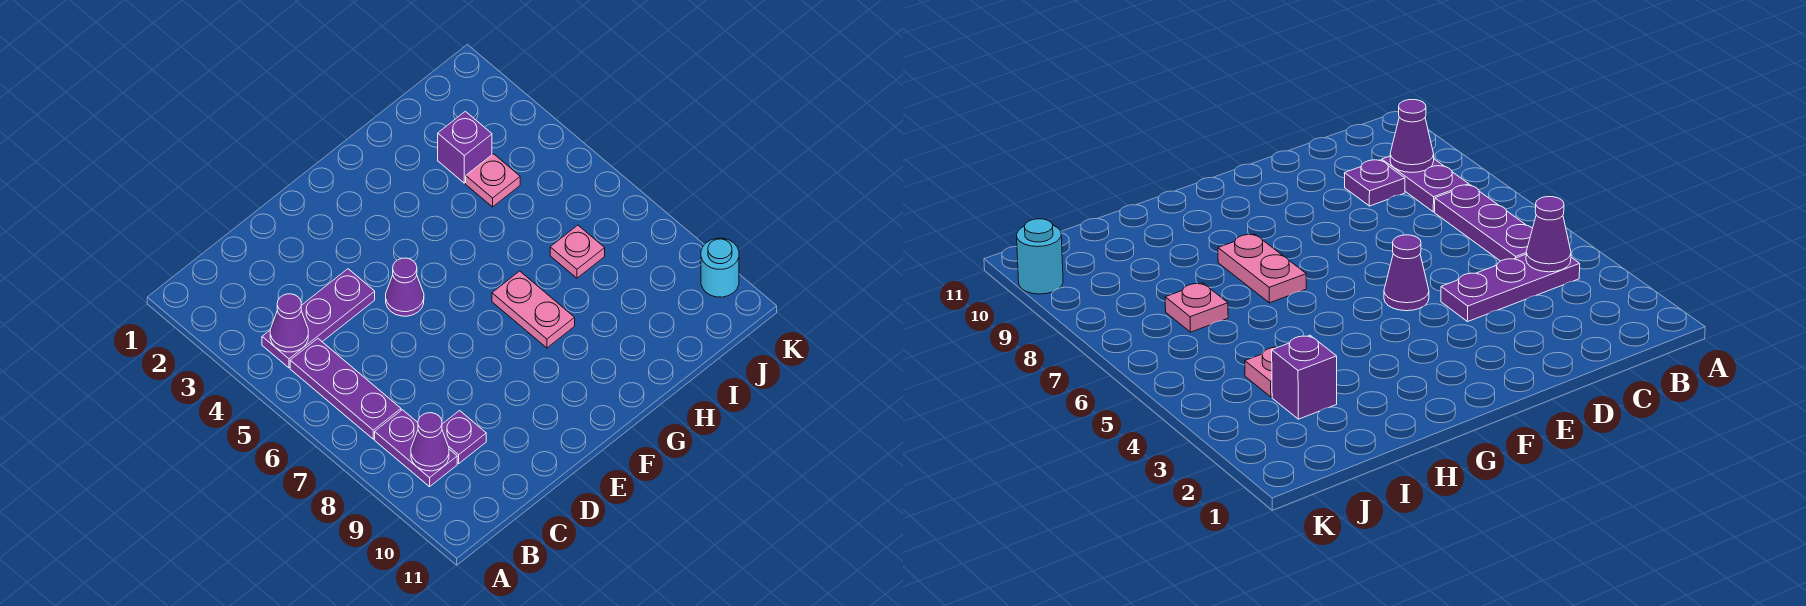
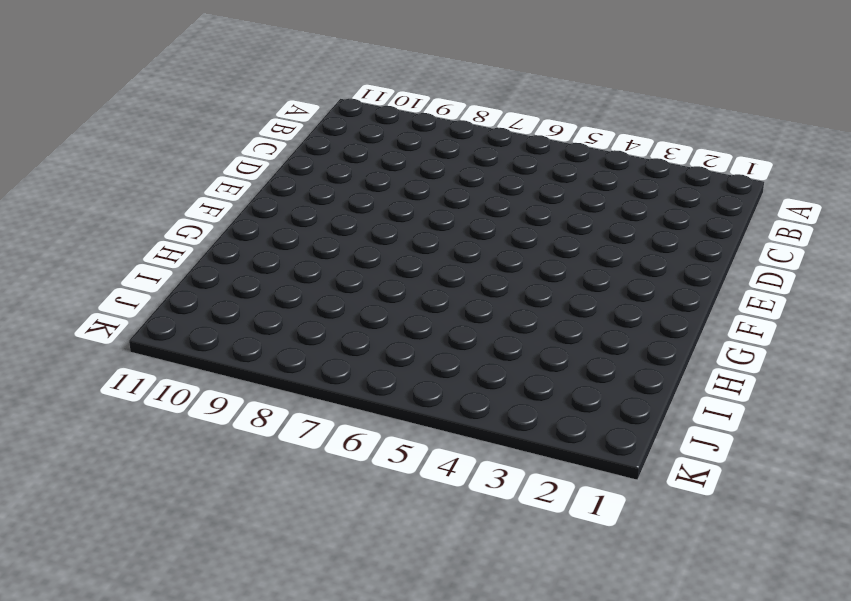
none -> purple plate B4:D4 level 1
none -> purple plate B5:B7 level 1
none -> purple plate B8:B9 level 1

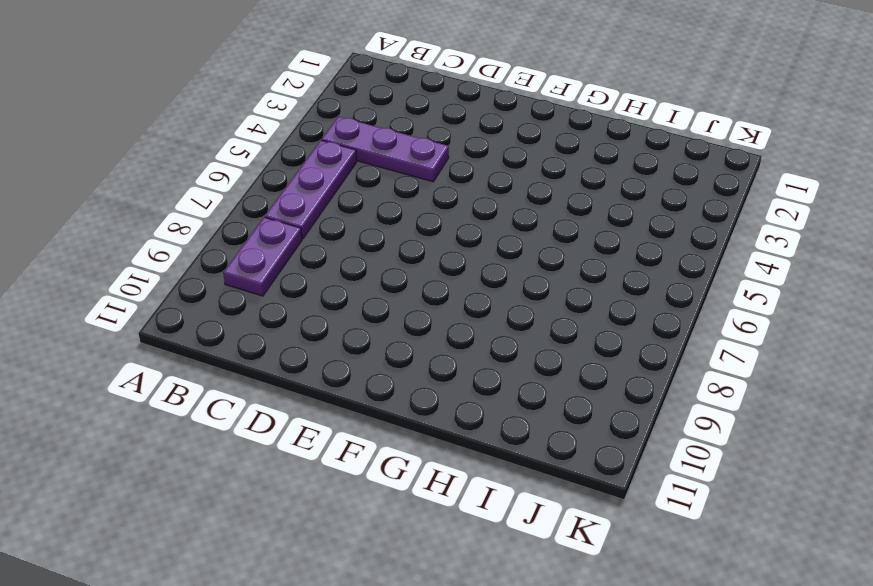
none -> purple plate C9 level 1
none -> purple cone E5 level 1
none -> pink plate G7:G8 level 1

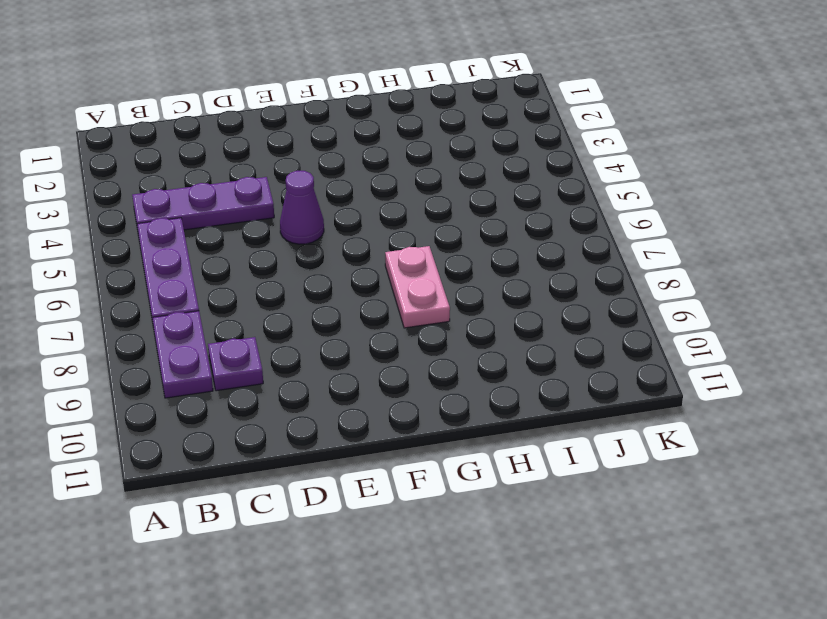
none -> purple brick I3 level 1
none -> pink plate I4 level 1
none -> pink plate I7 level 1

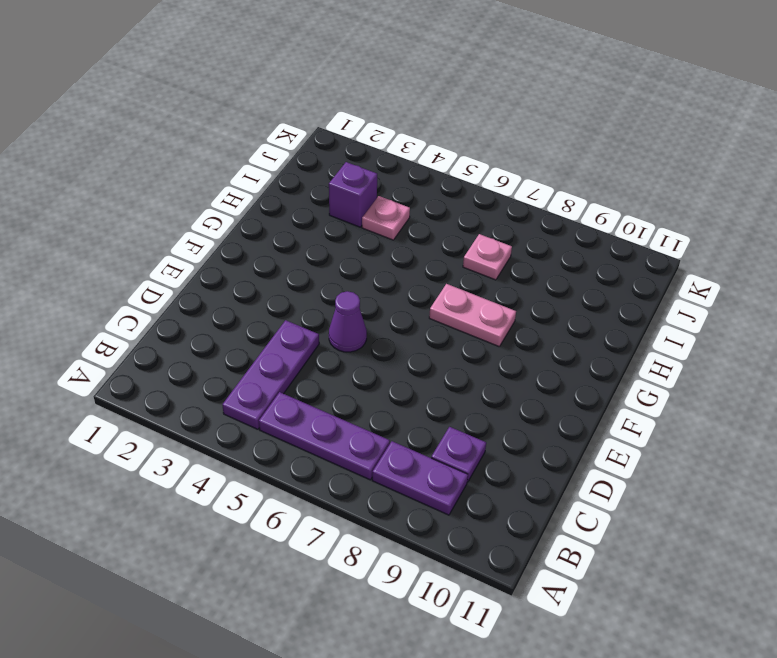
none -> cyan round brick K10 level 1
none -> purple cone B4 level 2
none -> purple cone B9 level 2

